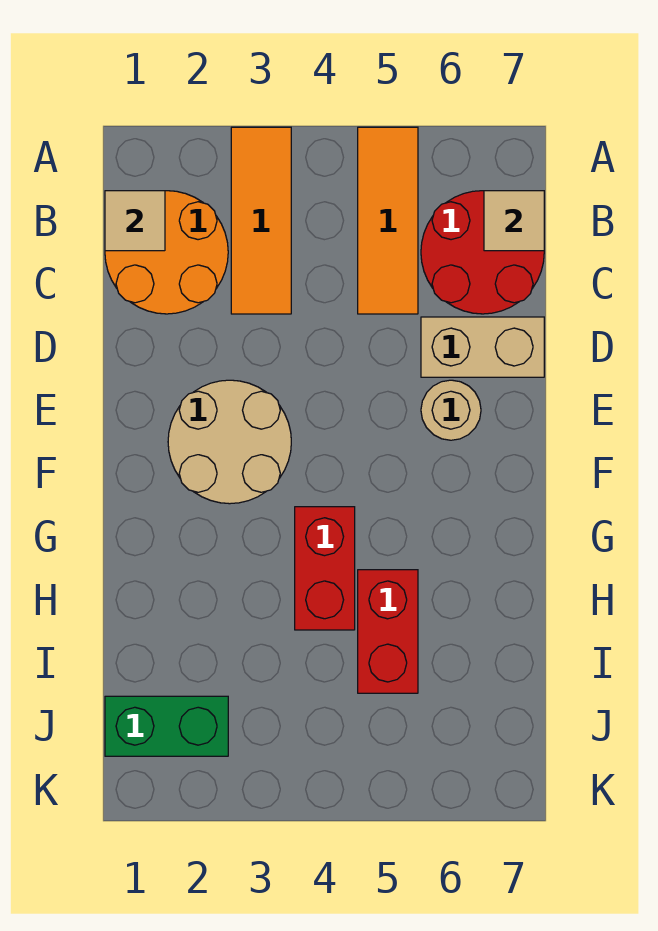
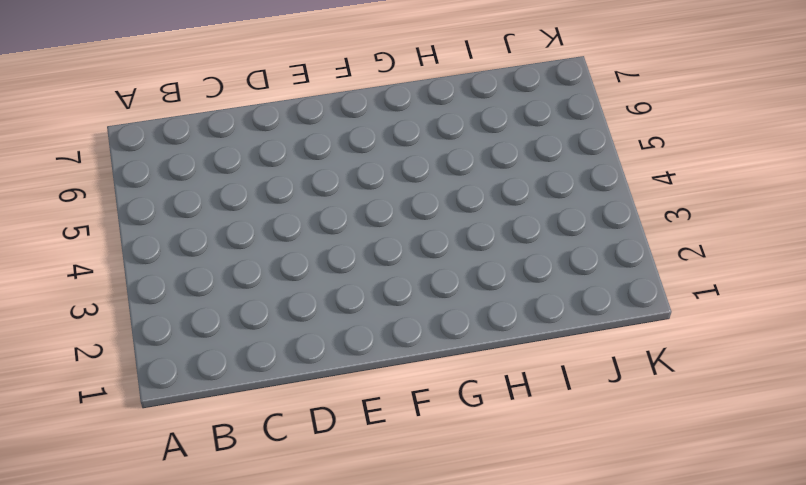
none -> orange tile A3:C3 level 1
none -> orange tile A5:C5 level 1
none -> orange round brick B1:C2 level 1

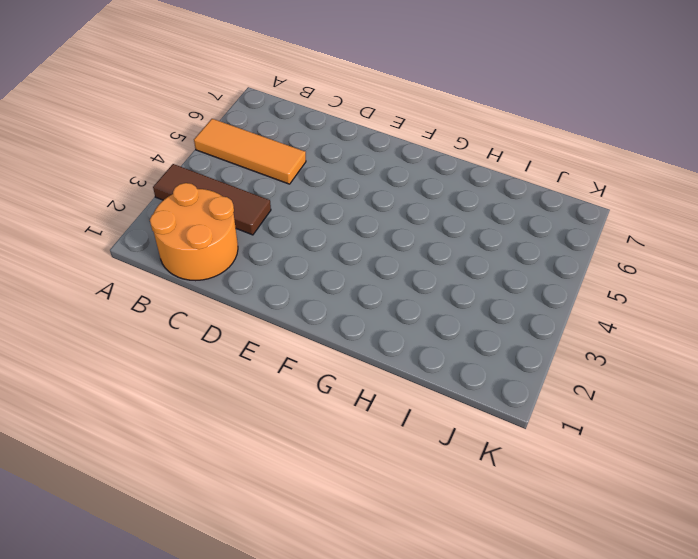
brown tile A3:C3 level 1 -> orange tile A3:C3 level 1
none -> red round brick B6:C7 level 1
none -> tan brick D6:D7 level 1
none -> tan round brick E2:F3 level 1

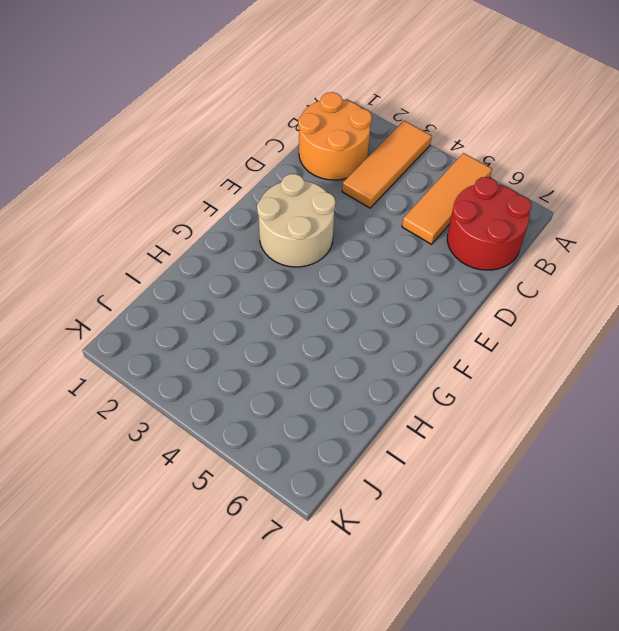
none -> tan brick D6:D7 level 1
none -> tan round brick E6 level 1
none -> red brick G4:H4 level 1

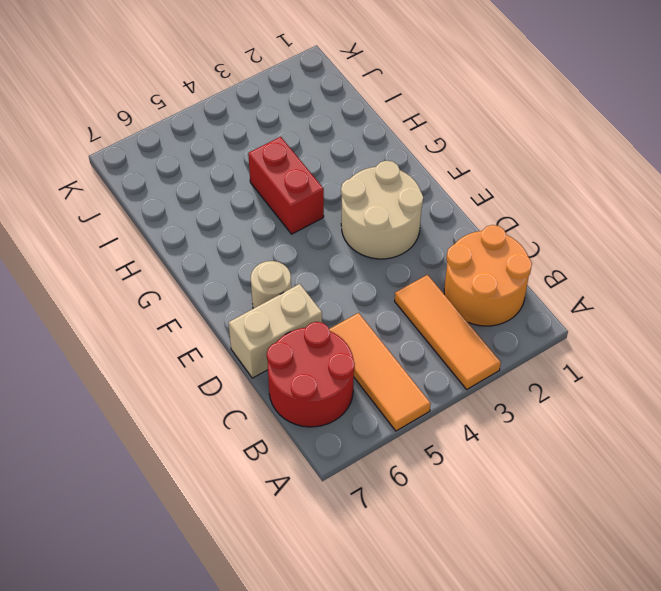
none -> red brick H5:I5 level 1
none -> green brick J1:J2 level 1
none -> tan tile B1 level 2

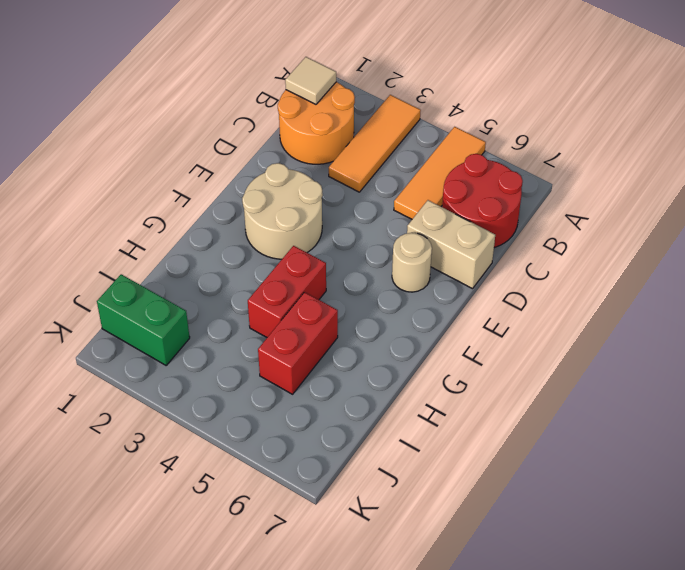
none -> tan tile B7 level 2

